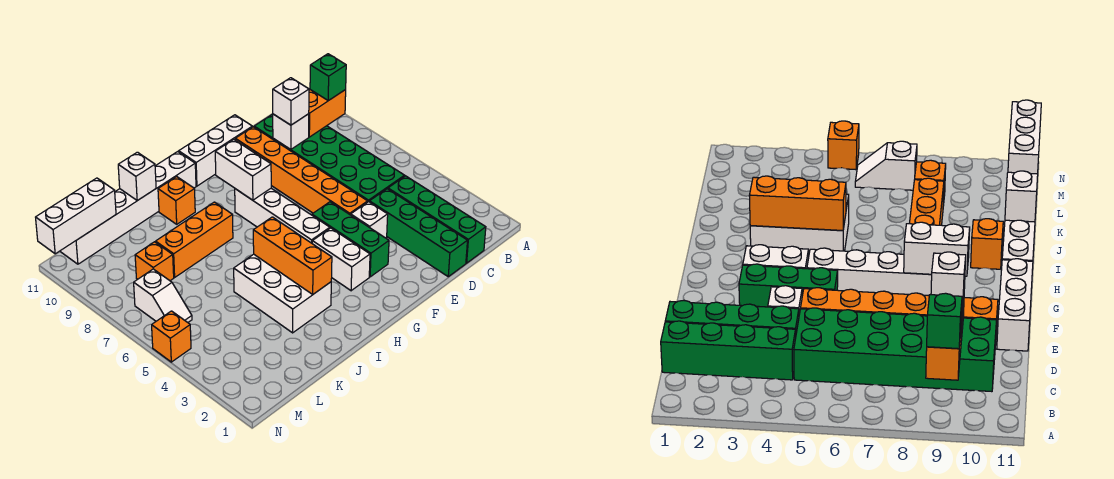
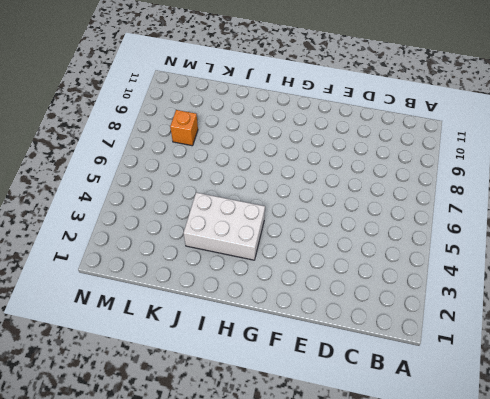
white brick H3:J4 level 1 -> white brick I3:J5 level 1
none -> green brick C1:C4 level 1
none -> green brick C5:D10 level 1
none -> green brick D1:D4 level 1

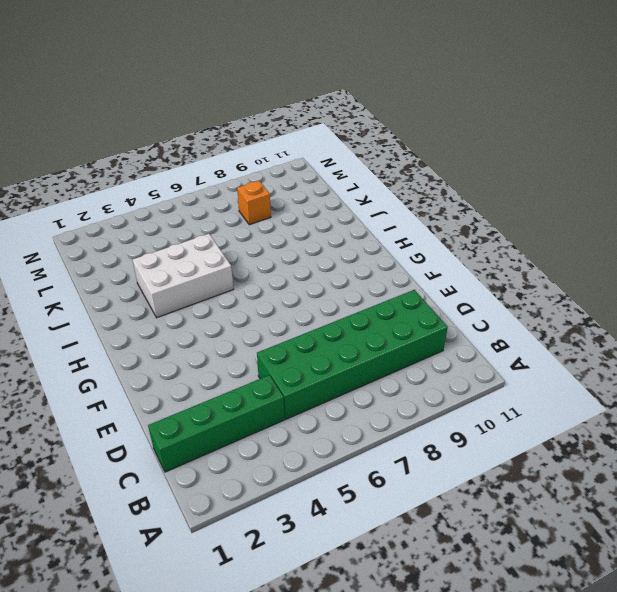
none -> green brick D1:D4 level 1
none -> white brick E4 level 1
none -> orange brick E5:E10 level 1

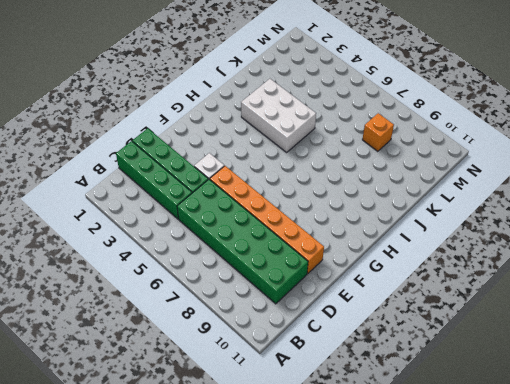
none -> white brick E11:G11 level 1
none -> green brick F3:F5 level 1
none -> white brick G3:G4 level 1

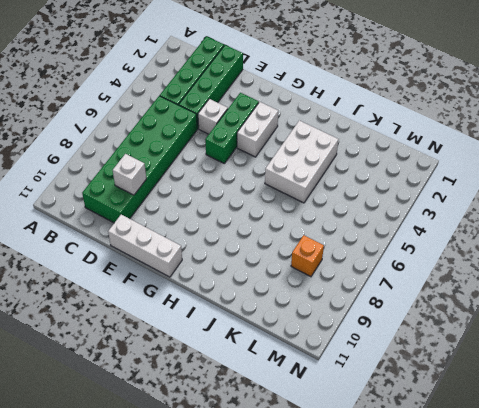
none -> orange brick E5:E10 level 1
none -> white brick G5:G8 level 1
none -> white brick H11:M11 level 1

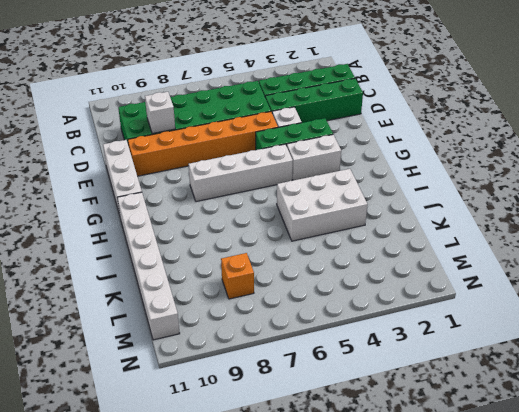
none -> orange brick I8:K8 level 1
none -> orange brick I10 level 1
none -> white slope M6:M7 level 1 top 7

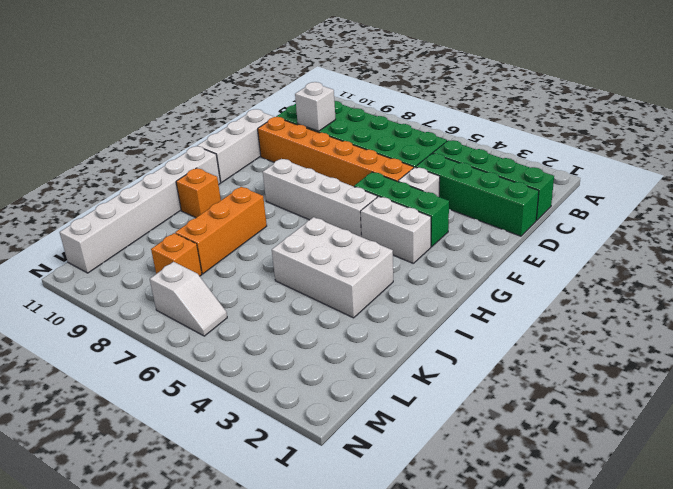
none -> orange brick N5 level 1
none -> orange brick B9:C9 level 2
none -> white brick G8:G9 level 2

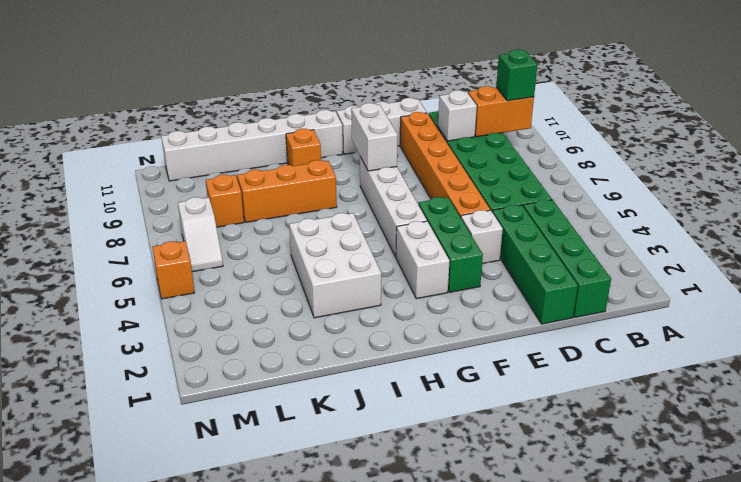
none -> orange brick I3:I5 level 2
none -> white brick J11 level 2
none -> white brick L11:N11 level 2

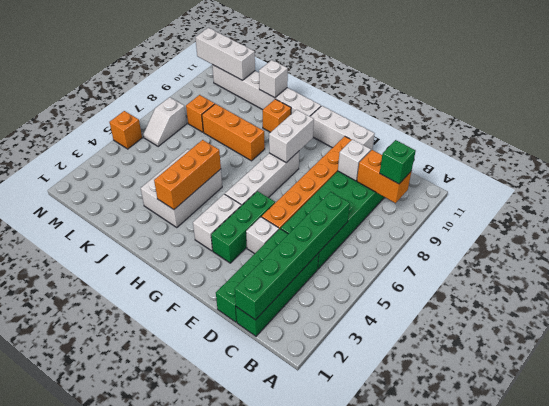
green brick C1:C6 level 2 -> none
none -> white brick D9 level 3

